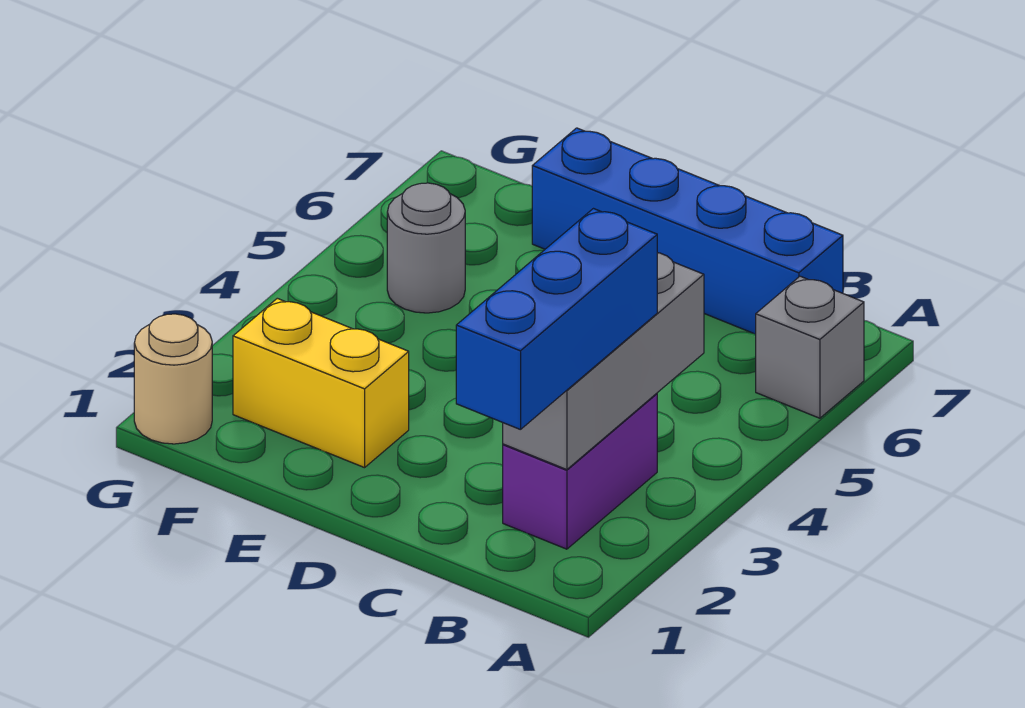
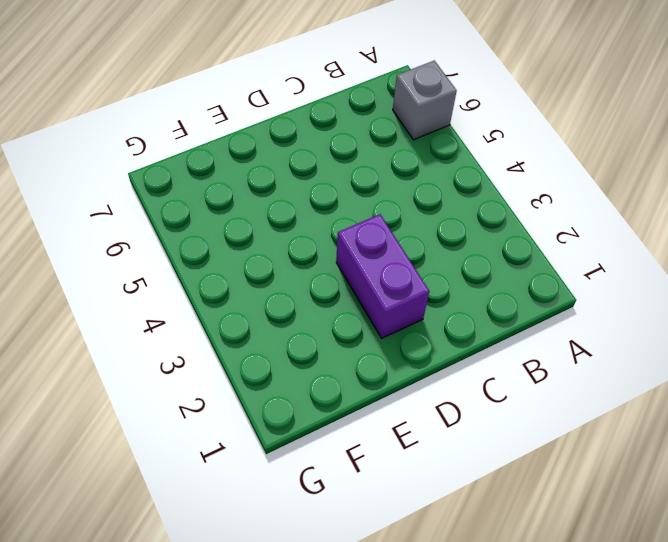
purple brick D2:D3 level 1 -> purple brick B2:B3 level 1
none -> blue brick B7:E7 level 1
none -> yellow brick E2:F2 level 1

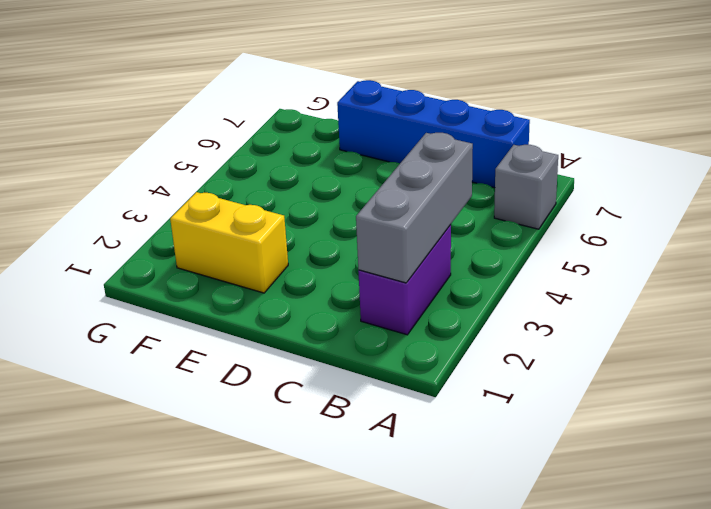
none -> grey round brick F5 level 1
none -> tan round brick G1 level 1

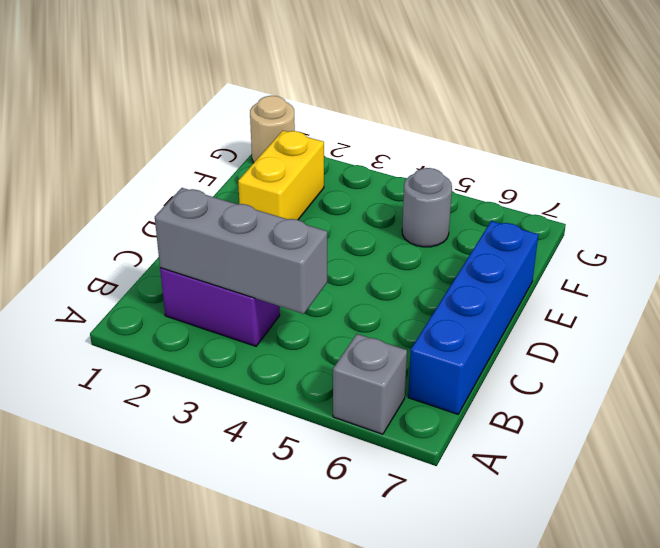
none -> blue brick B1:B3 level 3

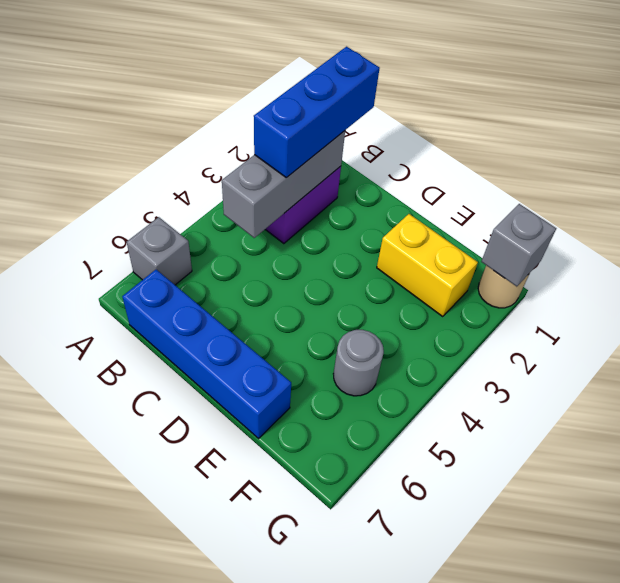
grey brick G1 level 2 -> none

